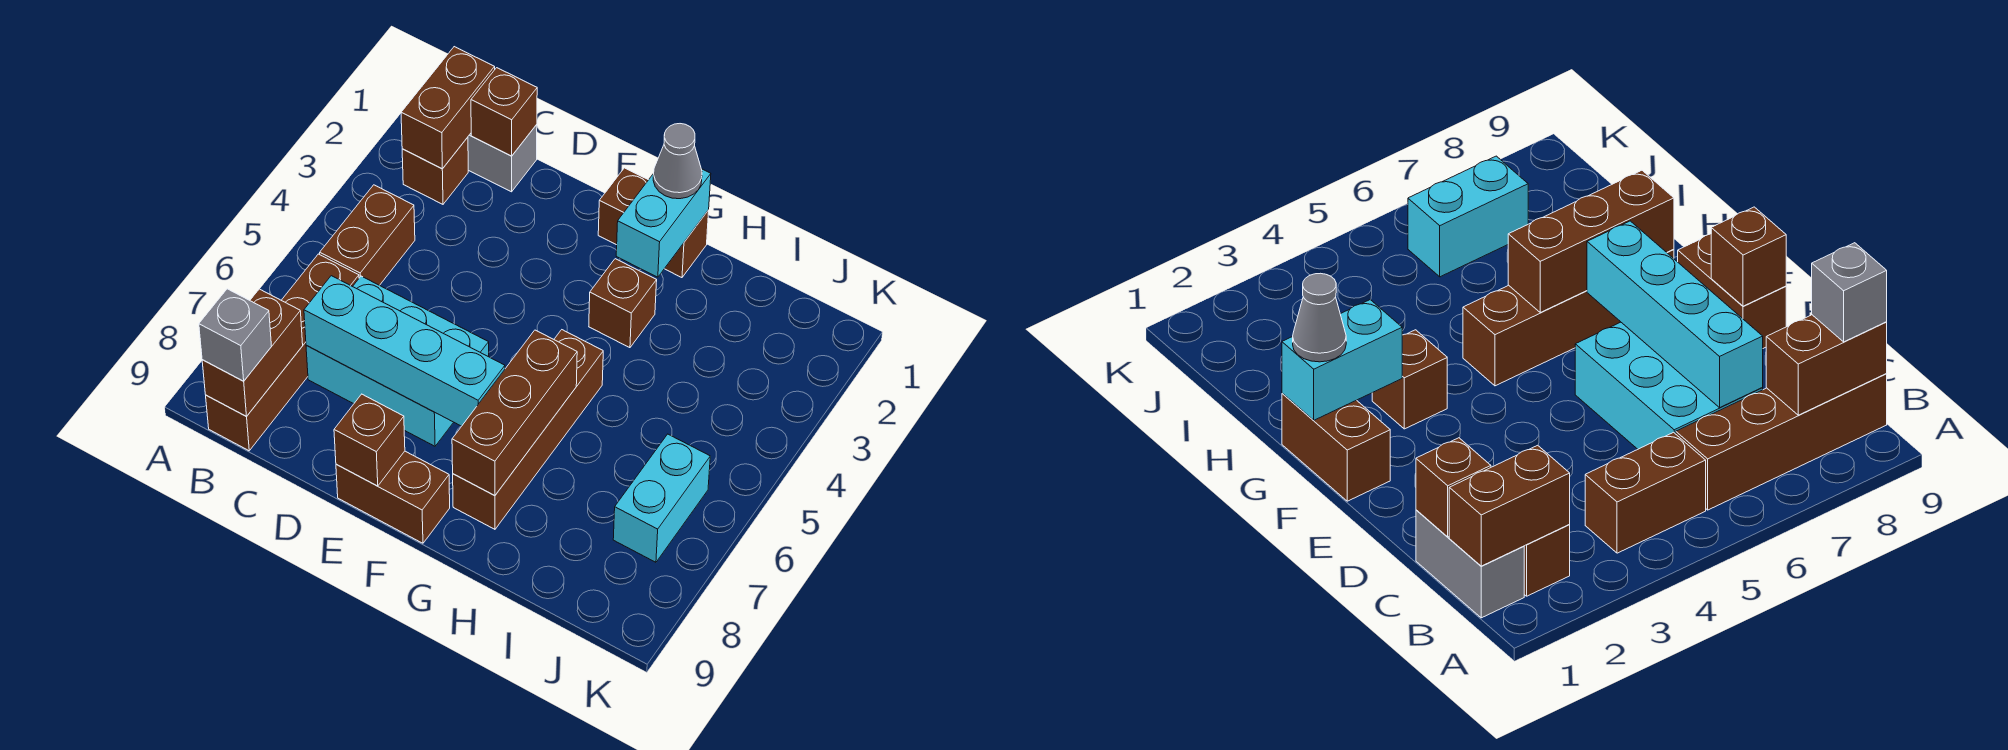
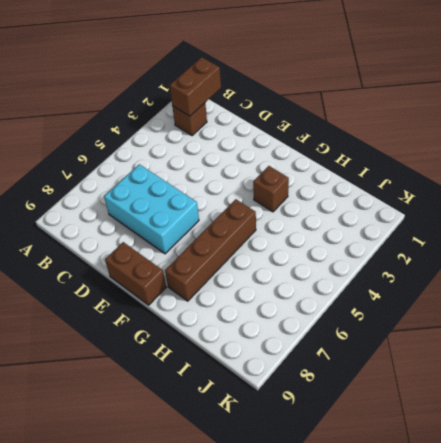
none -> grey brick B1:C1 level 1
none -> brown brick B4:B5 level 1
none -> brown brick B6:B9 level 1

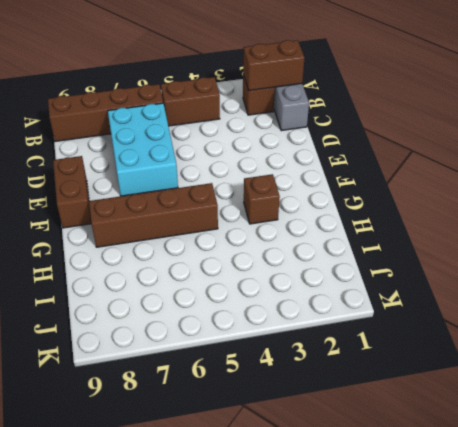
none -> brown brick F1:G1 level 1
none -> cyan brick J6:J7 level 1
none -> brown brick B8:B9 level 2

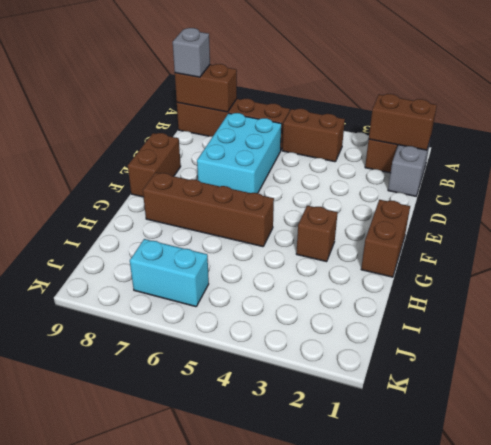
none -> brown brick C1 level 2
none -> cyan brick C7:F7 level 2
none -> brown brick E9 level 2

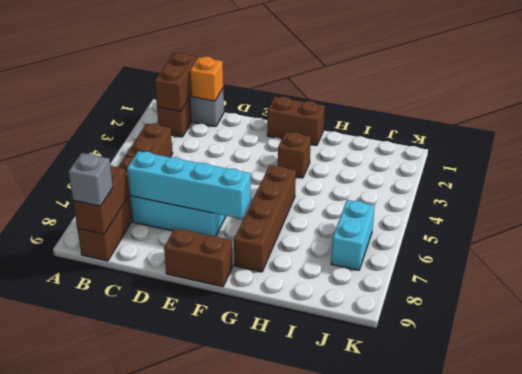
orange brick C1 level 2 -> brown brick C1 level 2
none -> brown brick E9 level 2
none -> cyan brick G1:G2 level 2
none -> brown brick G6:G8 level 2

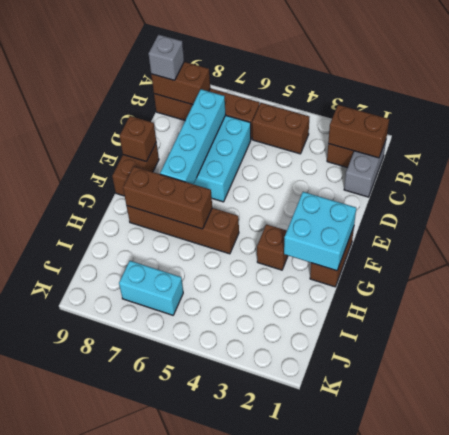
cyan brick F1:G2 level 2 -> cyan brick G1:G2 level 2
none -> brown brick C1 level 2
none -> grey cone G1 level 3

